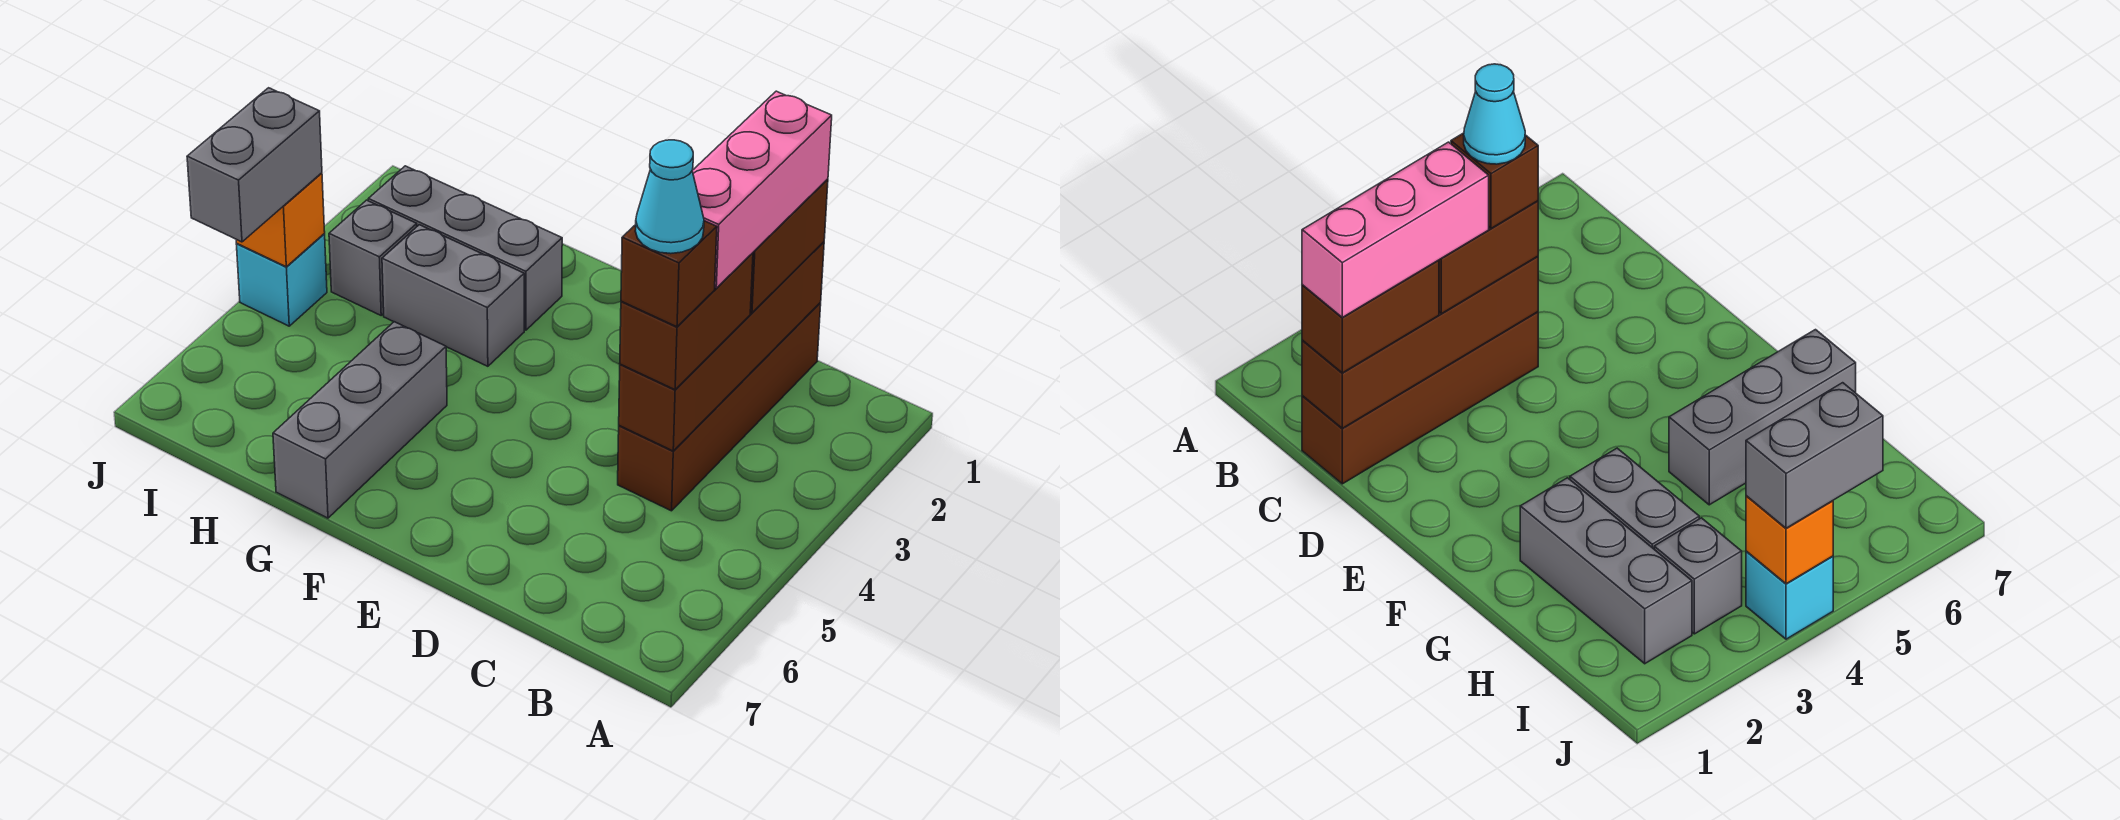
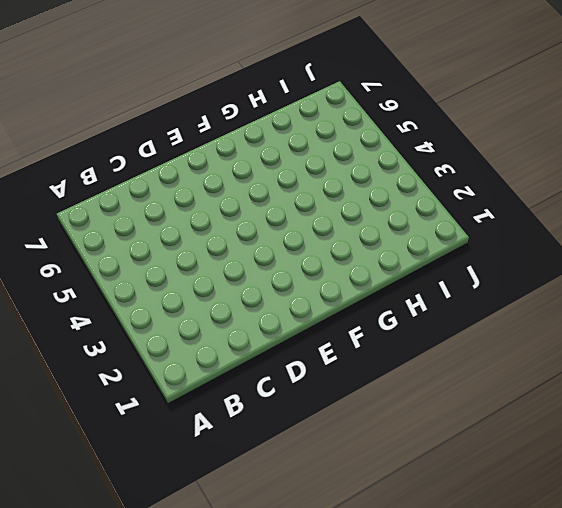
none -> brown brick C1:C4 level 1
none -> grey brick G2:I2 level 1
none -> grey brick G3:H3 level 1

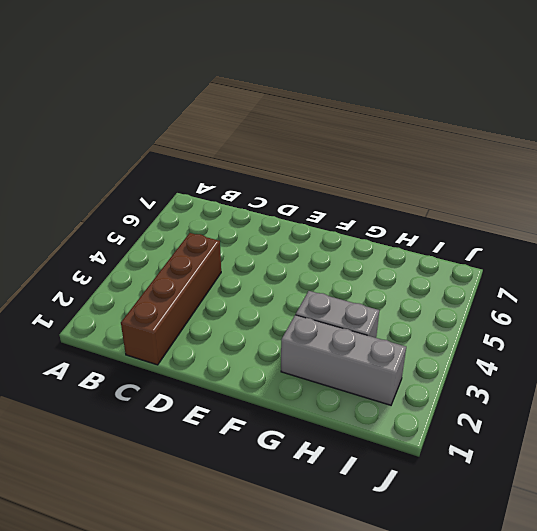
none -> grey brick G5:G7 level 1
none -> grey brick I3 level 1
none -> cyan brick J4 level 1

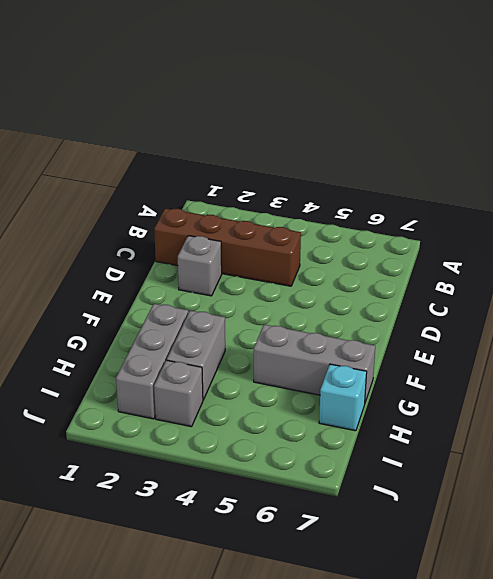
grey brick D2 level 1 -> none
cyan brick H7 level 1 -> cyan brick J4 level 1
none -> brown brick C1:C4 level 2
none -> orange brick J4 level 2
none -> brown brick C1:C2 level 3

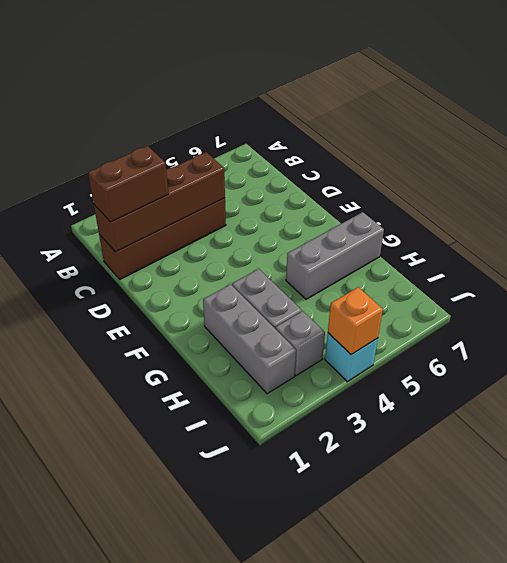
none -> brown brick C3:C4 level 3
none -> grey brick J4:J5 level 3
none -> pink brick C1:C3 level 4

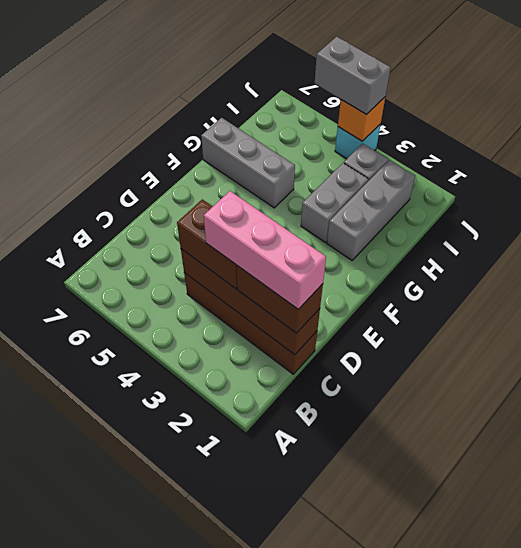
none -> brown brick C4 level 4
none -> cyan cone C4 level 5

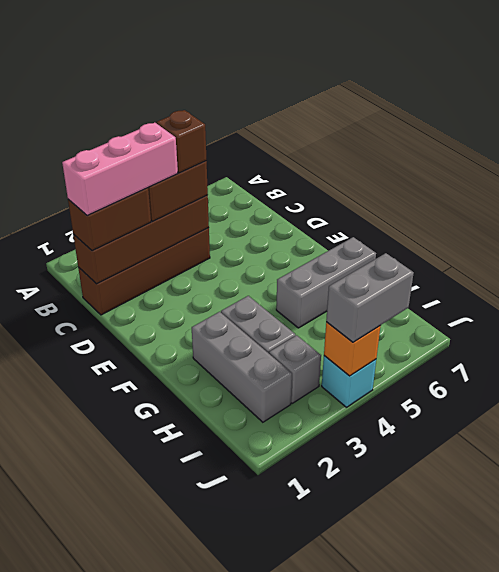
none -> cyan cone C4 level 5

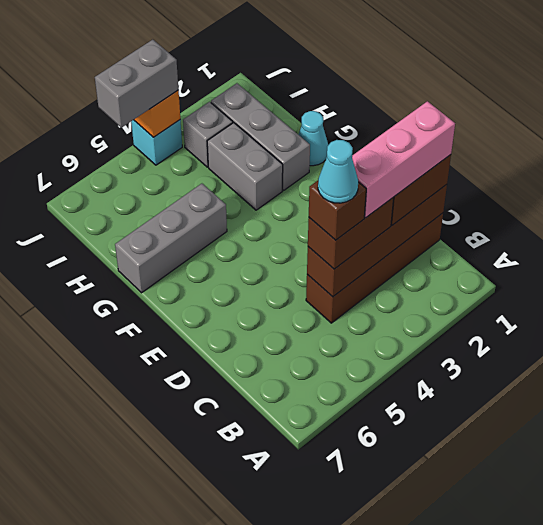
cyan cone G1 level 1 -> none

